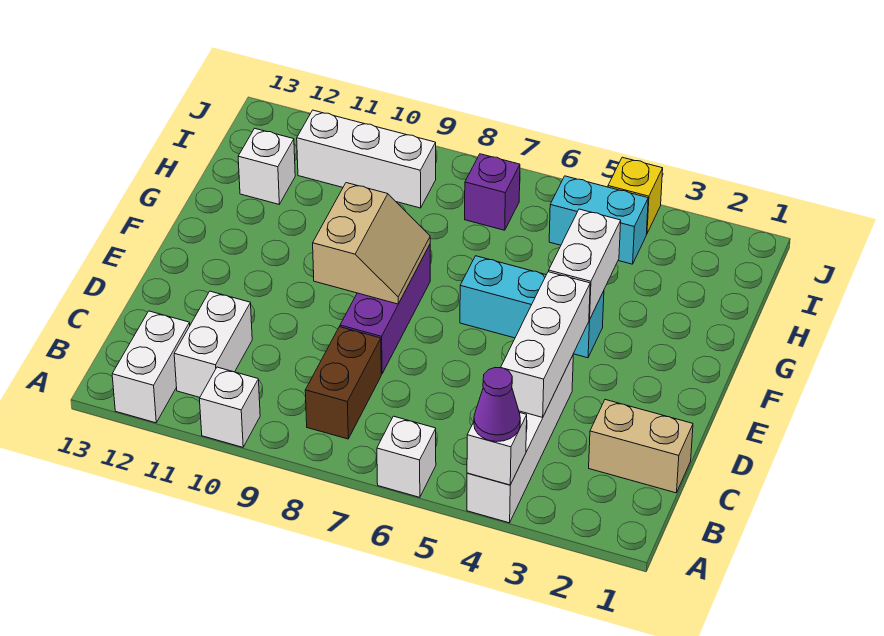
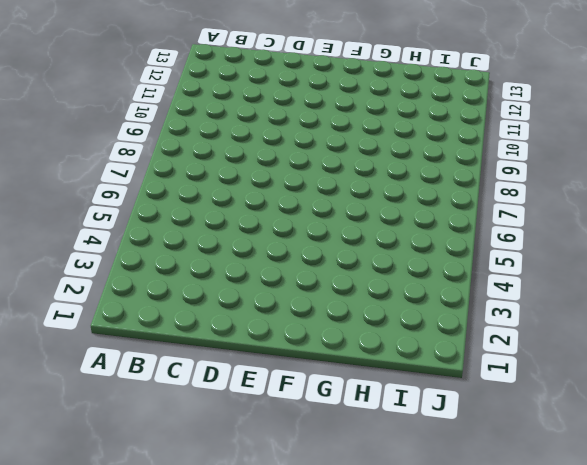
none -> white brick A4:D4 level 1
none -> white brick A6 level 1
none -> white brick A10 level 1

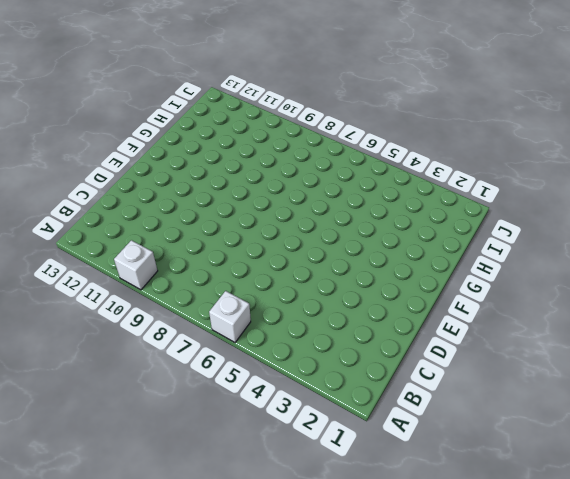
none -> white brick A4:D4 level 1
none -> white brick A12:B12 level 1
none -> brown brick B8:C8 level 1

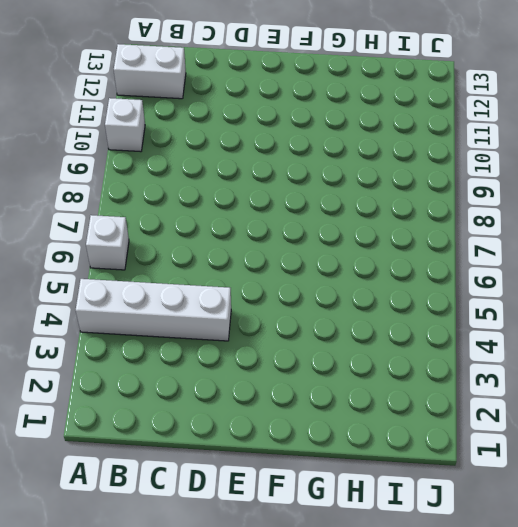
none -> brown brick B8:C8 level 1
none -> white brick B11:C11 level 1
none -> tan brick C1:C2 level 1

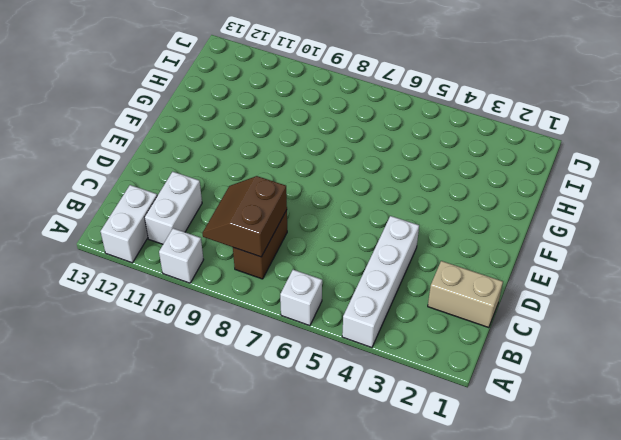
brown slope B8:C9 level 2 top 8 -> none
none -> purple brick D8:F8 level 1
none -> cyan brick F4:F6 level 1
none -> white brick H12 level 1

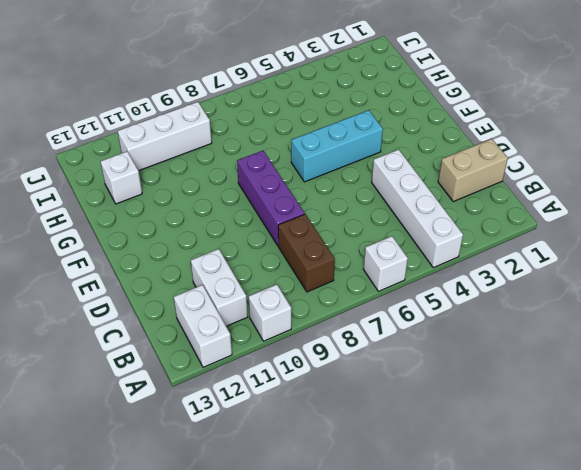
none -> cyan brick I4:I5 level 1
none -> purple brick I7 level 1
none -> yellow brick J4 level 1

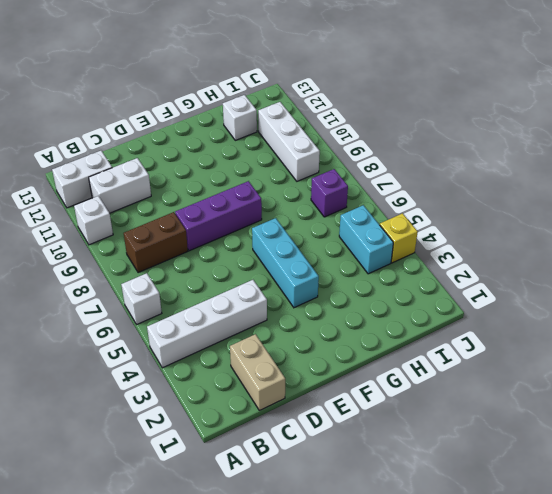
none -> white brick A4 level 2
none -> white brick C4:E4 level 2
none -> tan slope E8:F9 level 2 top 9

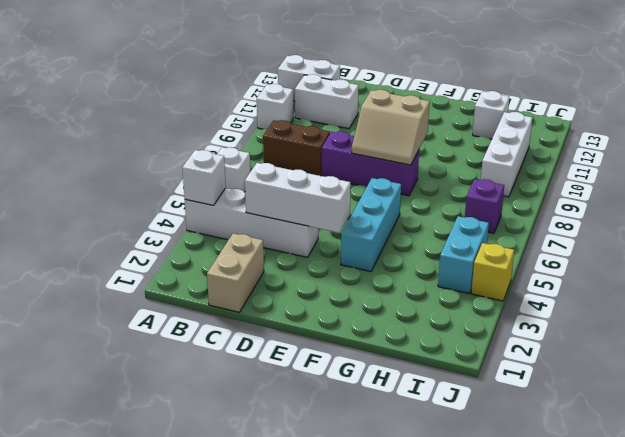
none -> white brick F4:G4 level 2
none -> purple cone A4 level 3

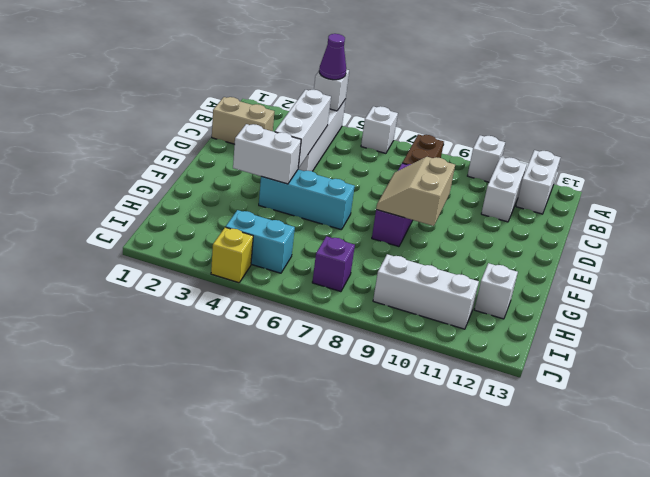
white brick F3:F4 level 2 -> white brick F4:G4 level 2

